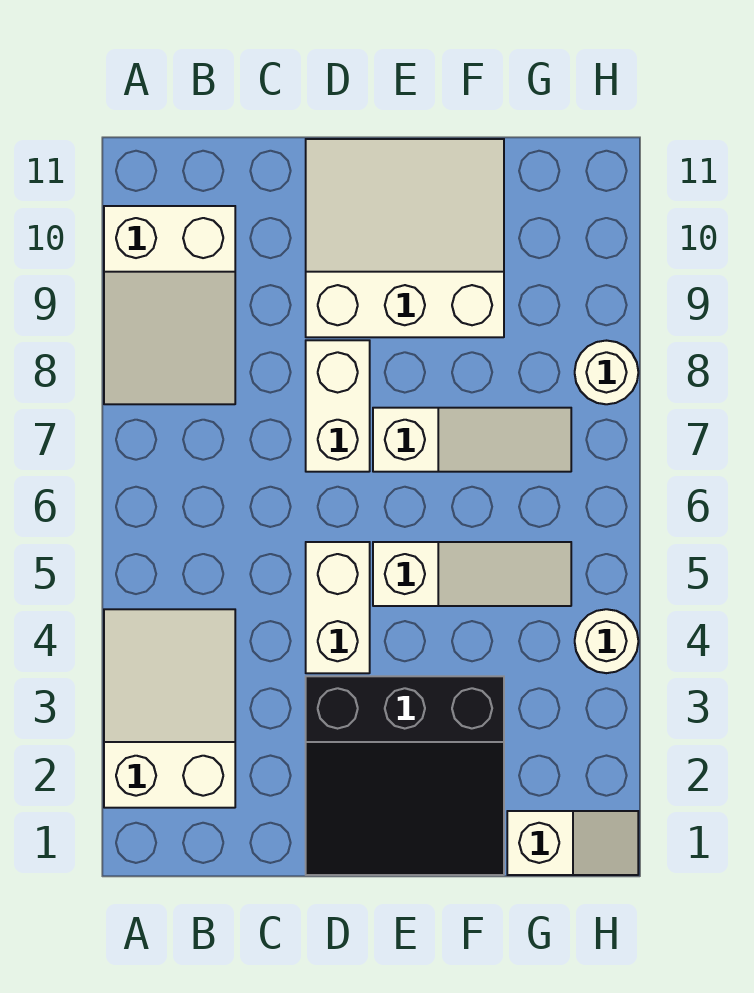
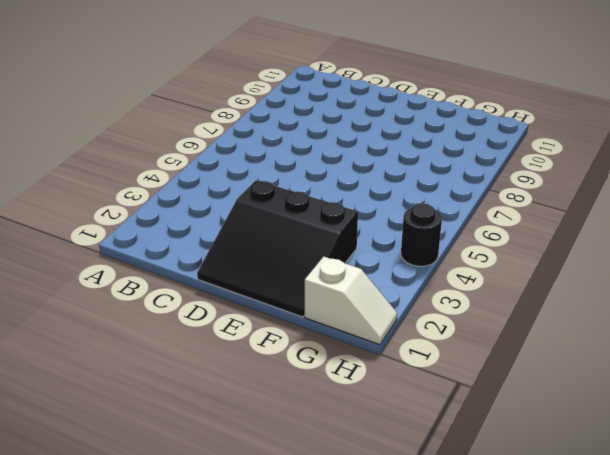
black round brick H4 level 1 -> white round brick H4 level 1
none -> white slope A2:B4 level 1 top 2
none -> white slope A8:B10 level 1 top 10

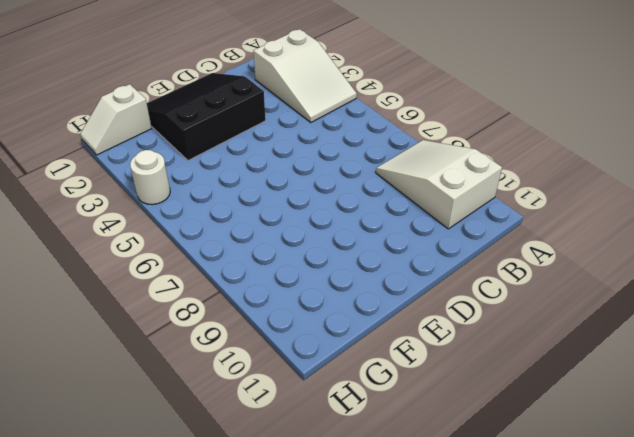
none -> white brick D4:D5 level 1
none -> white brick D7:D8 level 1

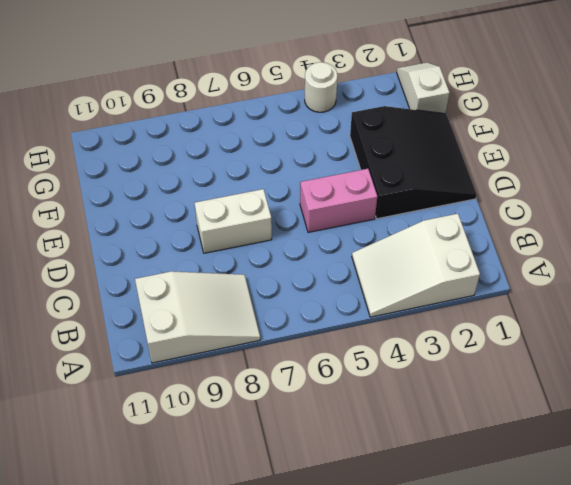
pink brick D4:D5 level 1 -> white brick D4:D5 level 1
none -> white slope D9:F11 level 1 top 9
none -> white slope E5:G5 level 1 top E

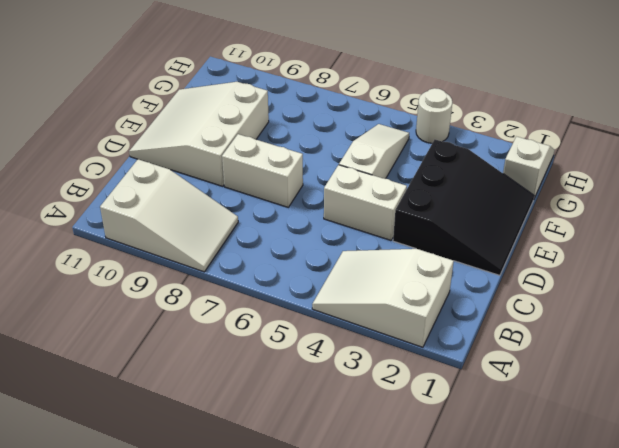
none -> white slope E7:G7 level 1 top E
none -> white round brick H8 level 1

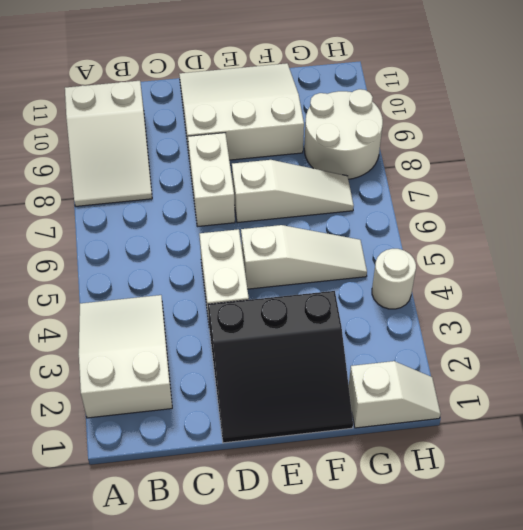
white round brick G8:H9 level 1 -> white round brick H8 level 1

